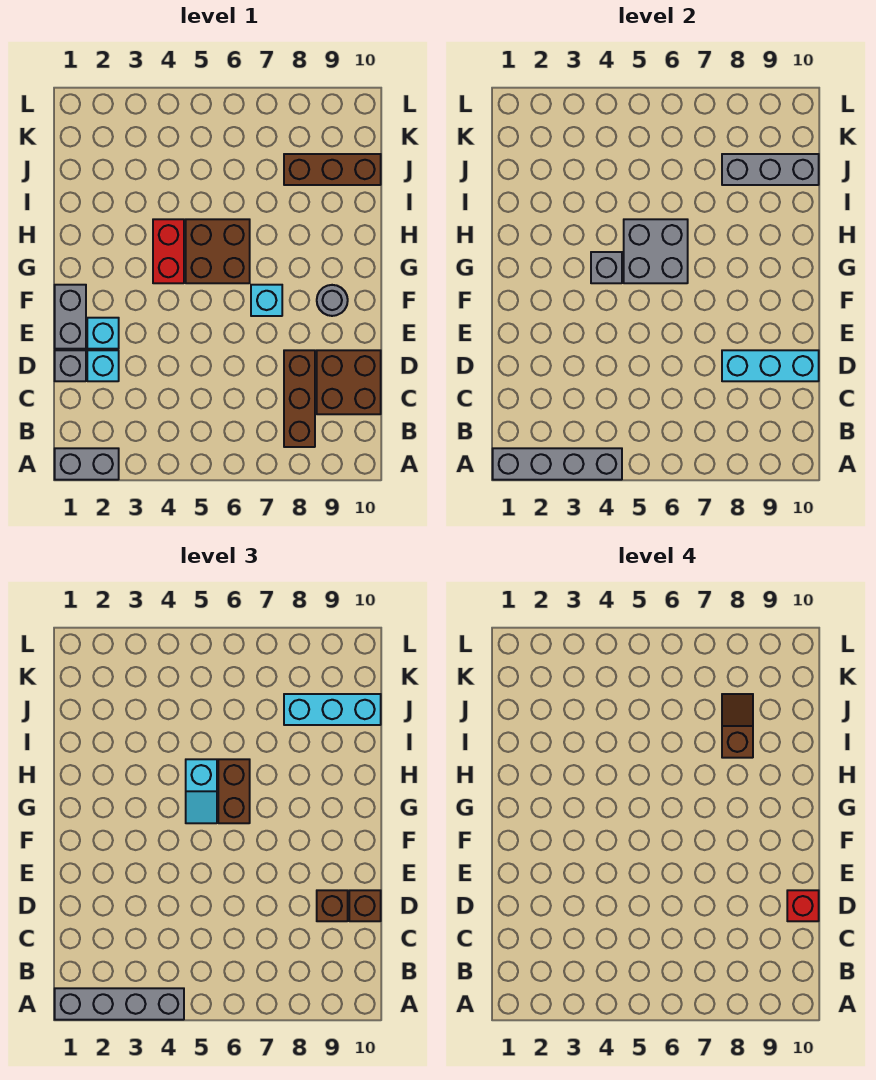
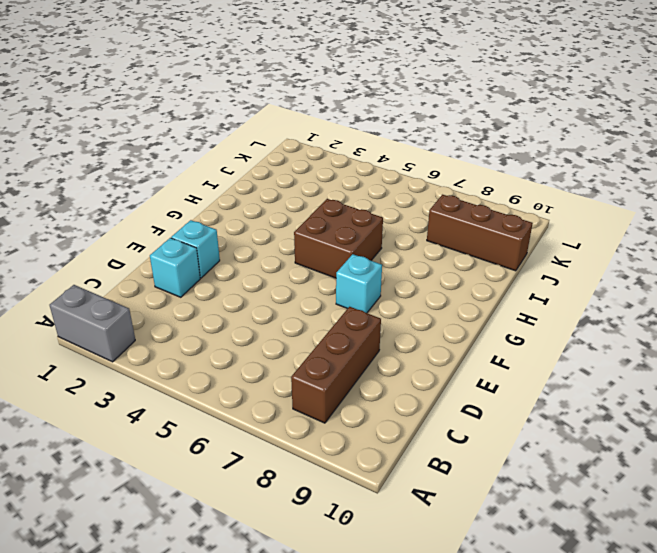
none -> brown brick C9:D10 level 1
none -> grey brick D1 level 1
none -> grey brick E1:F1 level 1

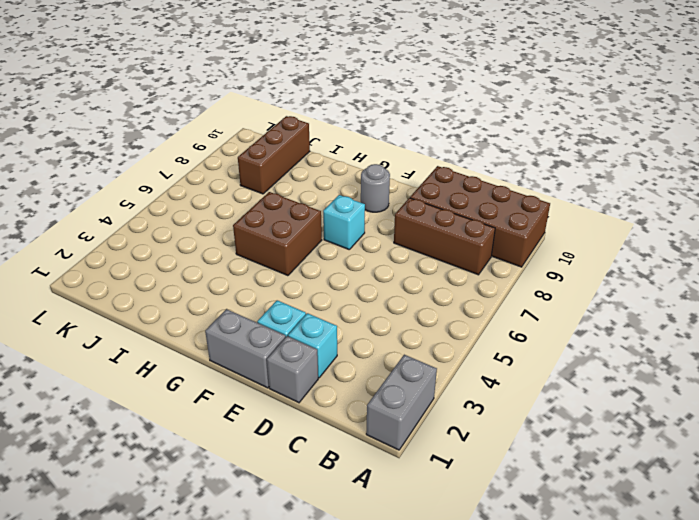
brown brick A9:D10 level 1 -> brown brick C9:D10 level 1
none -> red brick G4:H4 level 1
none -> grey brick A1:A4 level 2
none -> cyan brick D8:D10 level 2

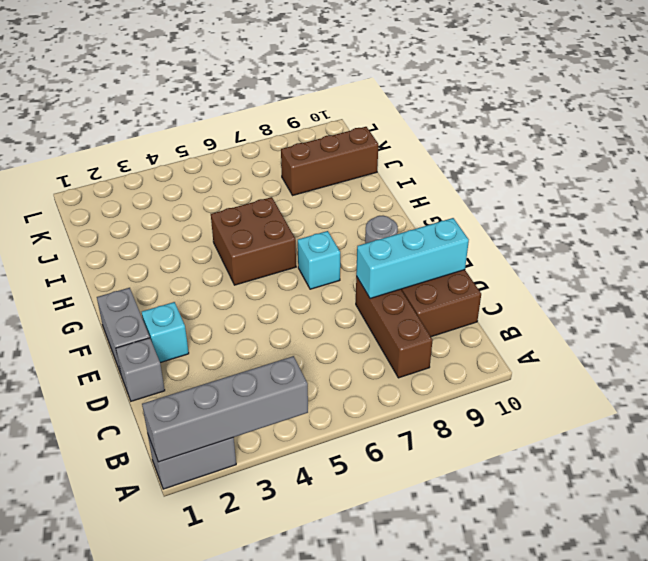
none -> cyan brick D2 level 1
none -> red brick G4:H4 level 1
none -> grey brick G4 level 2

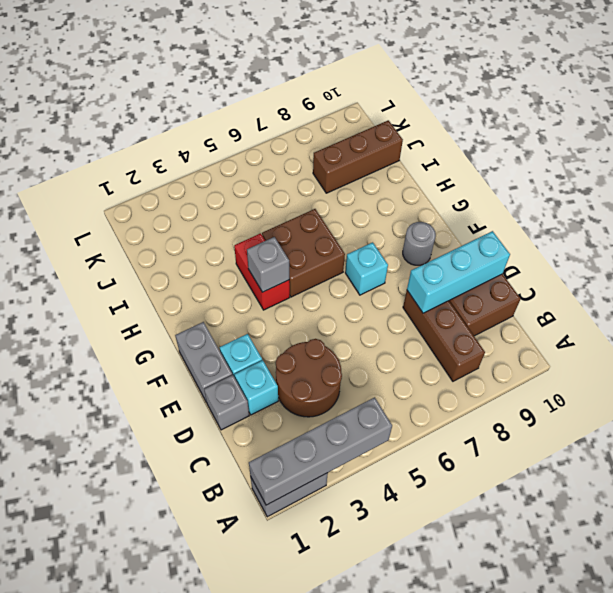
brown round brick C3:D4 level 1 -> none
none -> grey brick G5:H6 level 2
none -> grey brick J8:J10 level 2
none -> grey brick A1:A4 level 3

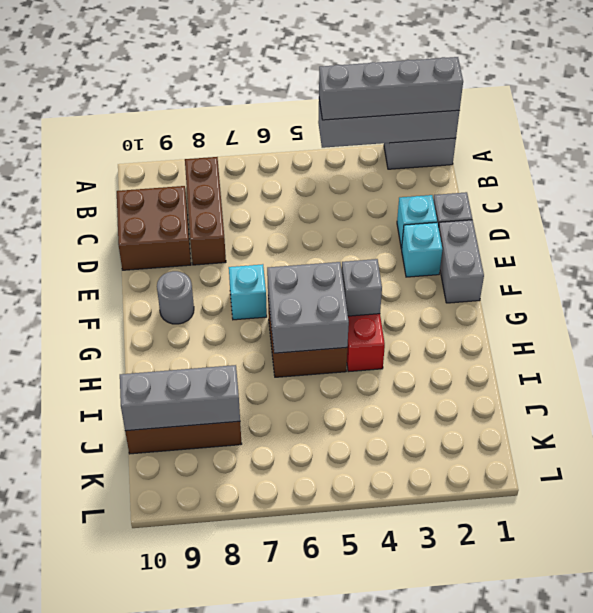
none -> cyan brick D8:D10 level 2
none -> brown brick D9 level 3
none -> brown brick D10 level 3

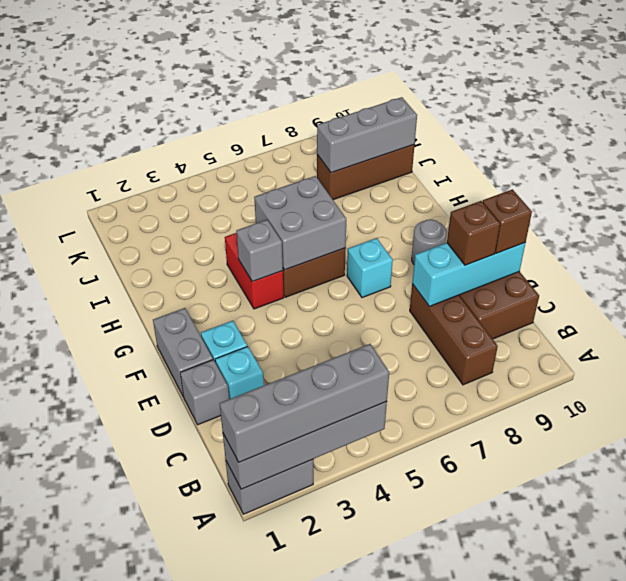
none -> cyan slope G5:H5 level 3 top H
none -> brown brick G6:H6 level 3
none -> cyan brick J8:J10 level 3

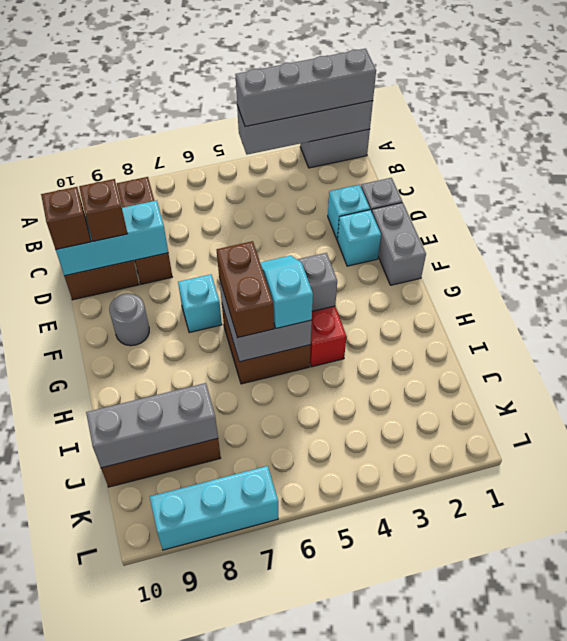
cyan brick L7:L9 level 1 -> cyan brick J8:J10 level 3
none -> red brick D10 level 4
none -> brown slope I8:J8 level 4 top I

